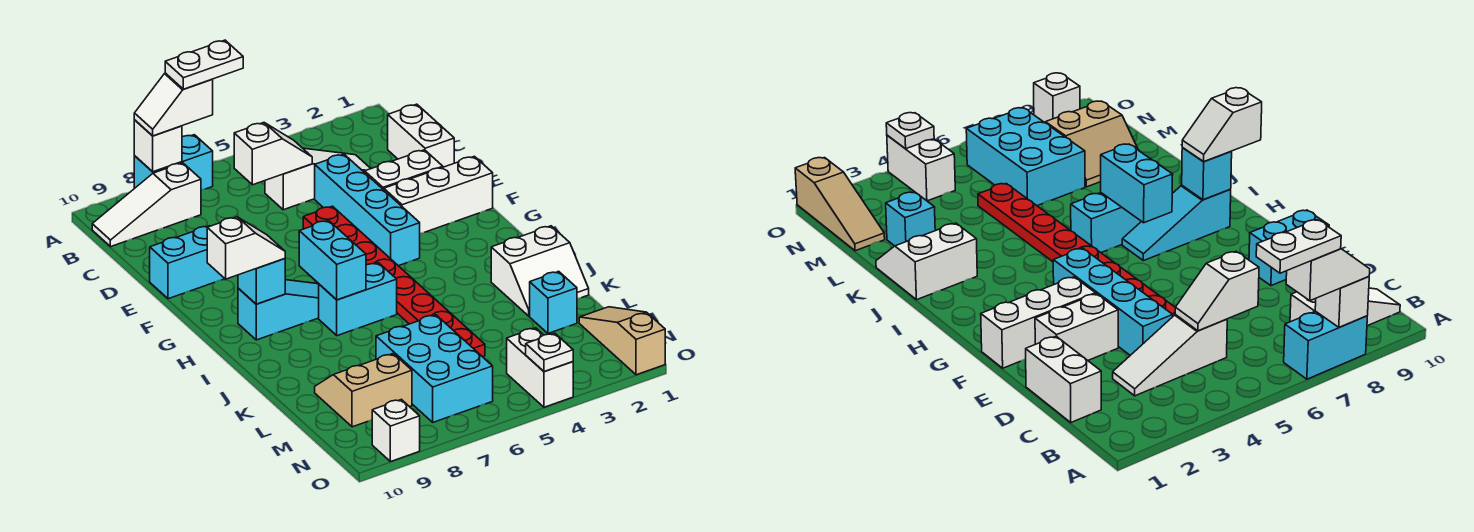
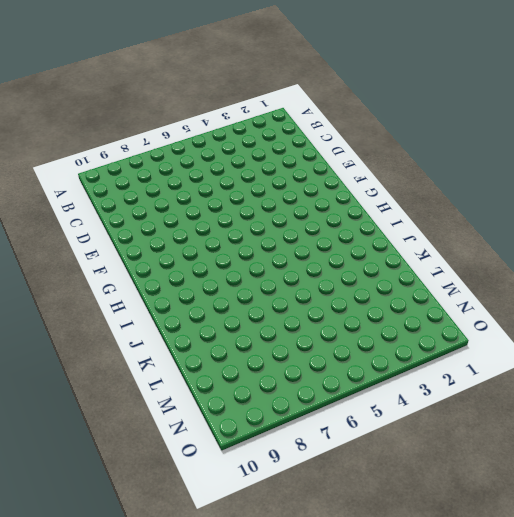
none -> cyan brick A7:A8 level 1
none -> white slope B8:B10 level 1 top 8
none -> white brick C1:D1 level 1

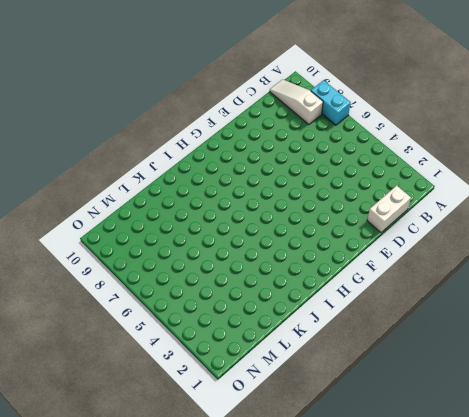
none -> white slope C3:C5 level 1 top 5
none -> cyan brick D4:G4 level 1
none -> white brick E2:E3 level 1

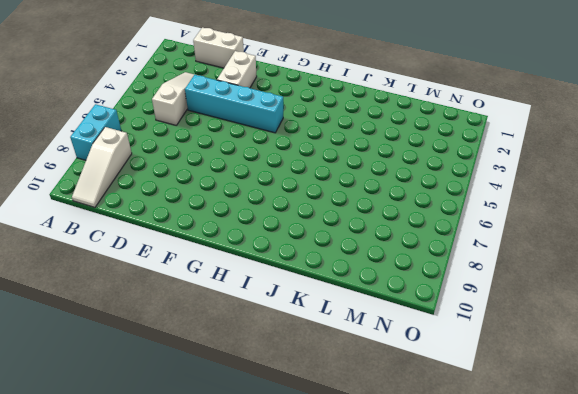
none -> red plate E5:L5 level 1
none -> cyan brick E9:E10 level 1
none -> white brick F1:F3 level 1

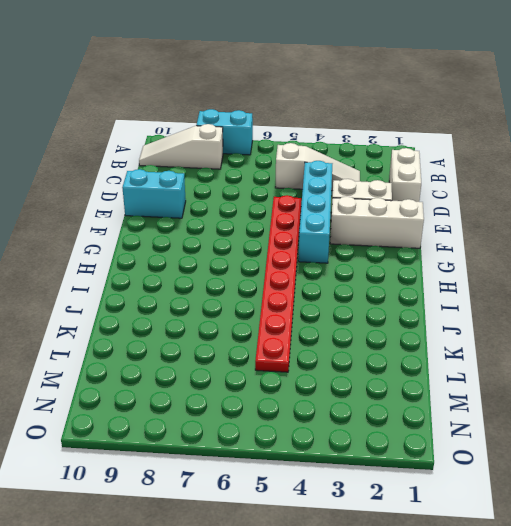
none -> cyan slope H7:H9 level 1 top 9
none -> cyan brick I6:I7 level 1
none -> white slope J1:K2 level 1 top J

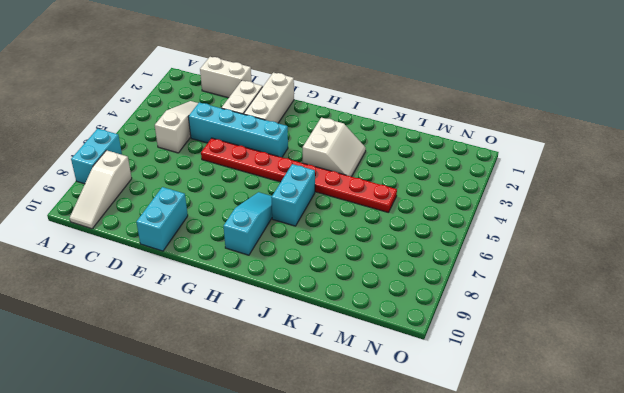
white slope I3:J4 level 1 top I -> white slope J1:K2 level 1 top J
none -> cyan brick L2 level 1
none -> cyan brick L6:N7 level 1
none -> tan slope L8:M9 level 1 top M

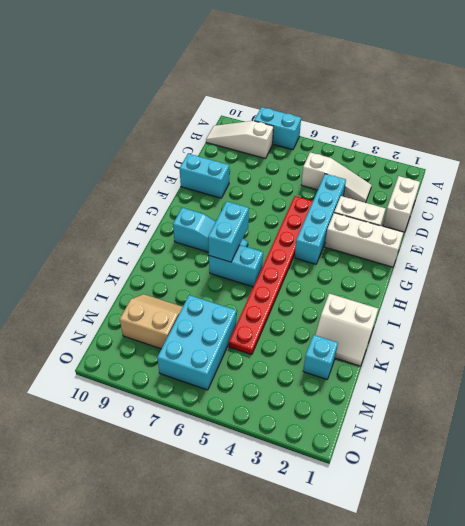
none -> tan slope M1:O1 level 1 top O
none -> white brick N4:O4 level 1
none -> white brick O9 level 1

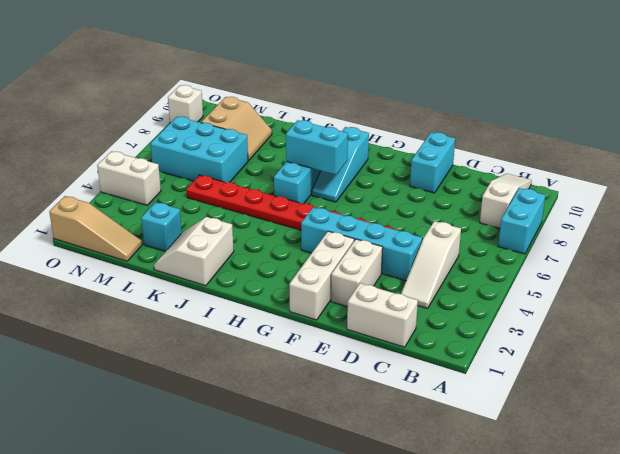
none -> white brick A8 level 2
none -> white slope C5:C6 level 2 top 6
none -> cyan brick H9 level 2

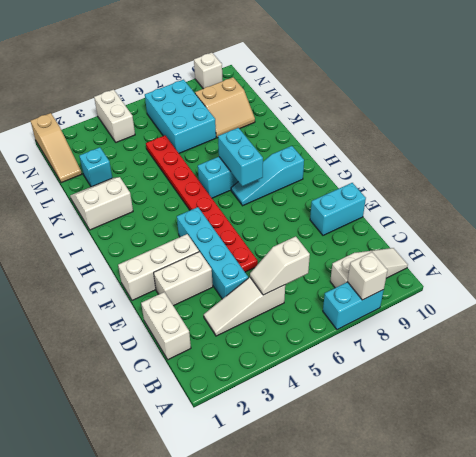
none -> cyan brick H9 level 2
none -> white plate O4 level 2
none -> white slope A7:A8 level 3 top 7

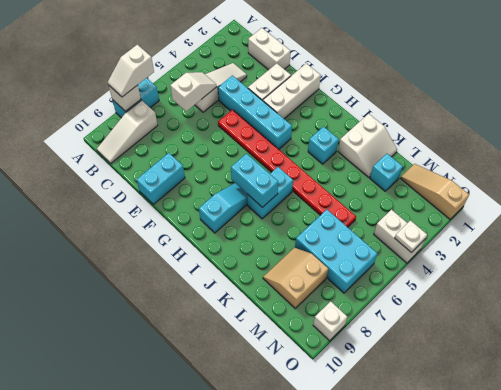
cyan brick I3 level 1 -> cyan brick H9 level 2
none -> white slope H9:H10 level 3 top 10
none -> white plate A6:A7 level 4

